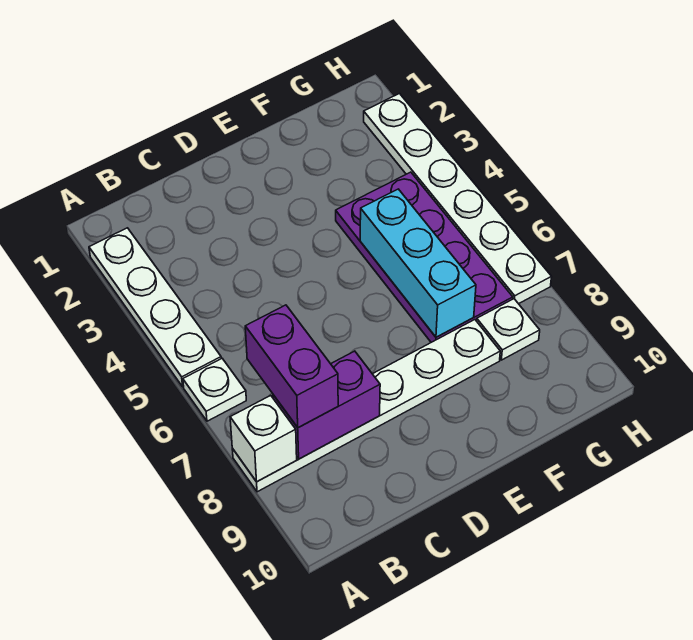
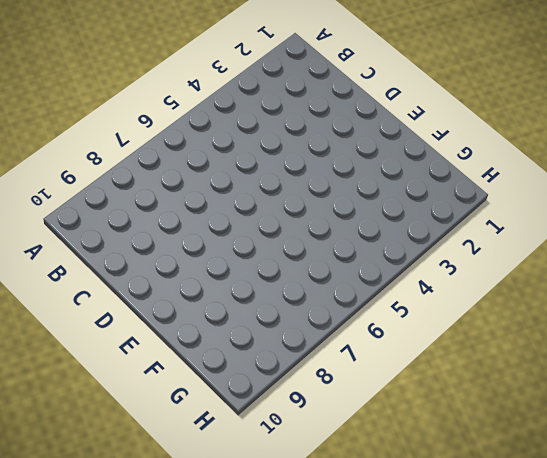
none -> white plate A2:A5 level 1
none -> white plate A6 level 1

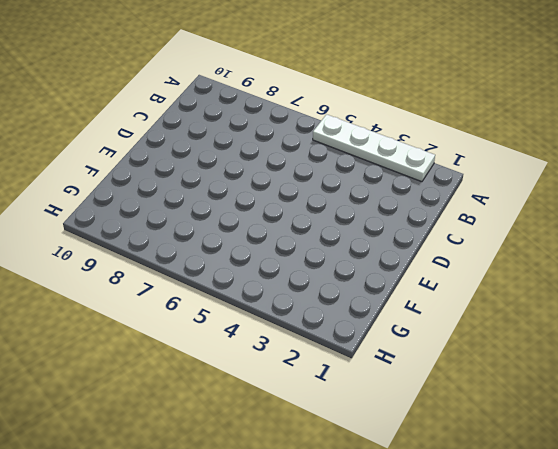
none -> white plate A6 level 1
none -> white plate A8:F8 level 1

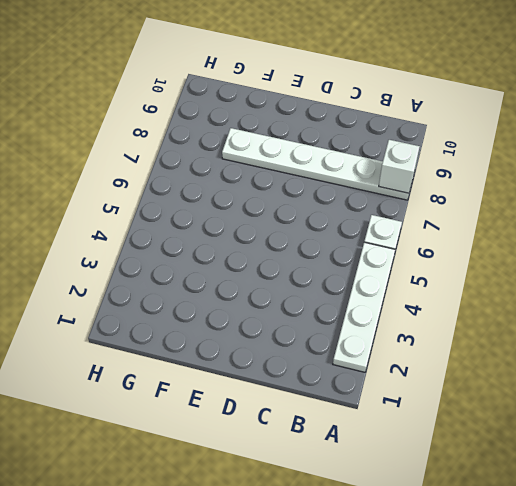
none -> purple plate F4:G7 level 1
none -> white plate G8 level 1

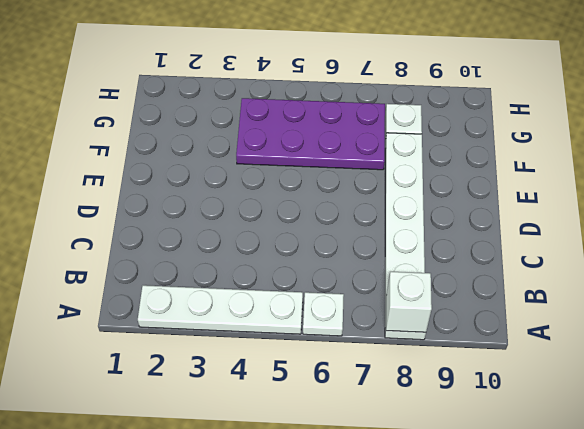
none -> white plate H2:H7 level 1
none -> purple brick B8:C8 level 2

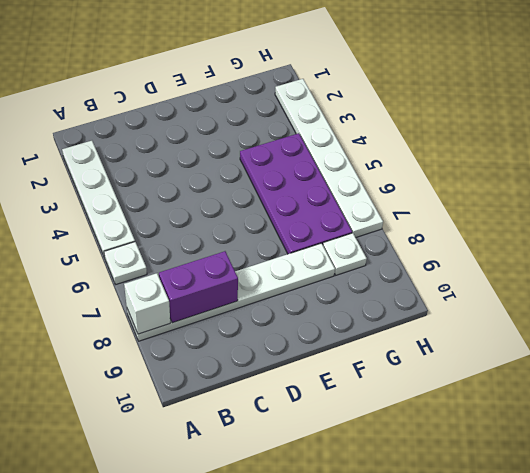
none -> cyan brick F5:F7 level 2
none -> purple brick B7:B8 level 3

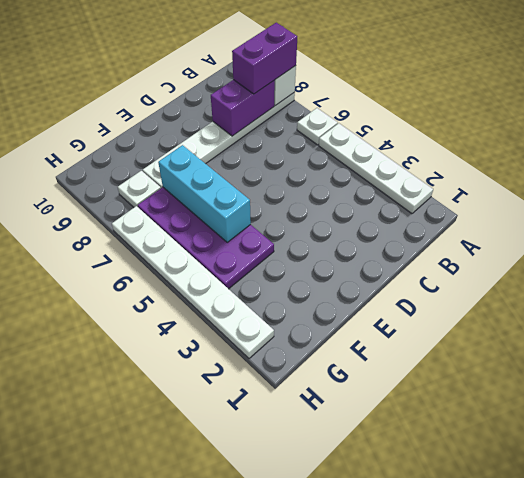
purple brick A8:B8 level 3 -> purple brick B7:B8 level 3

